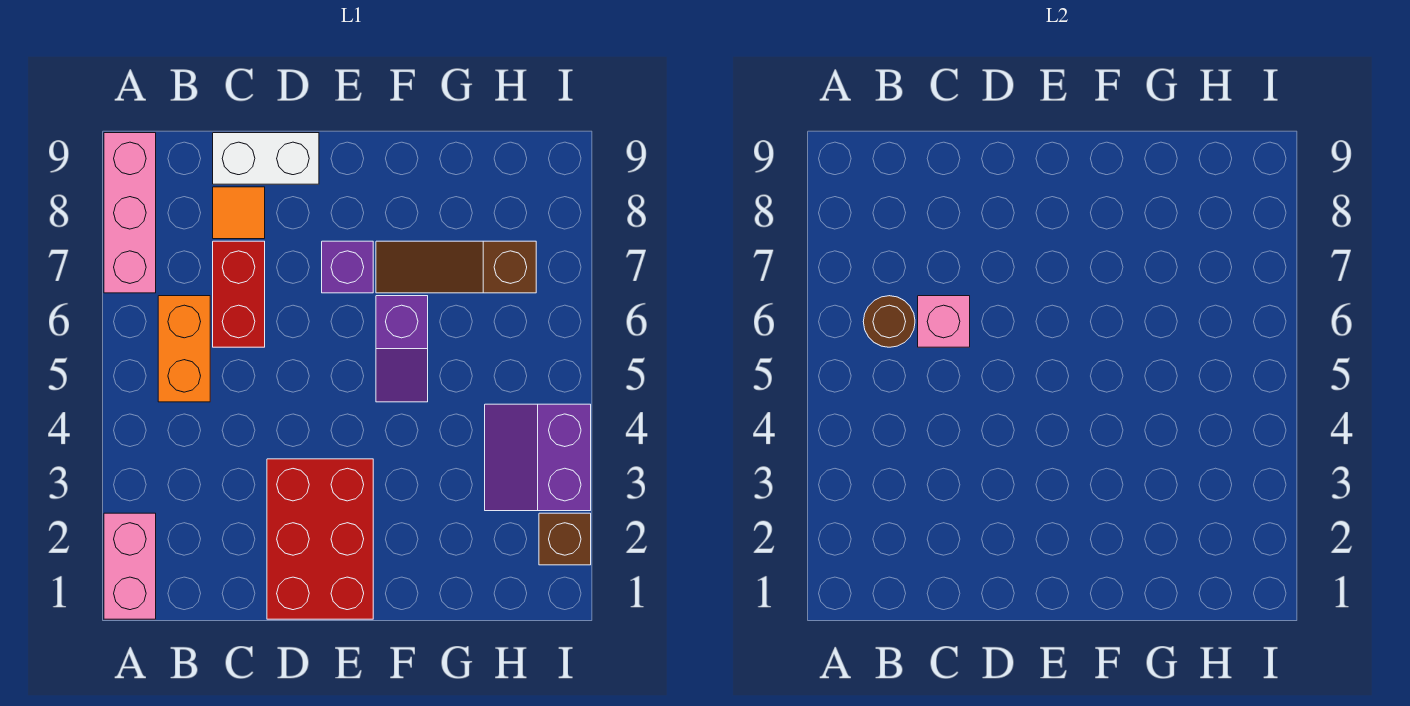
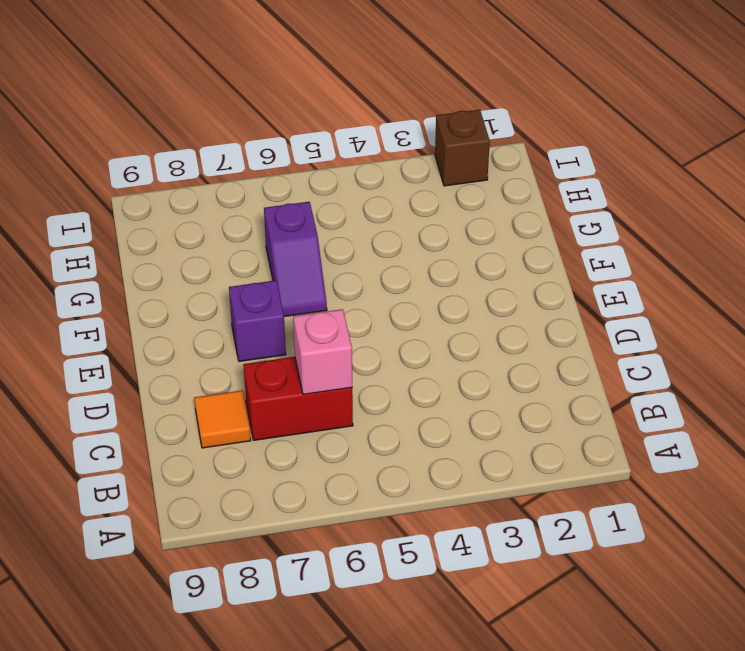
purple slope F6:G6 level 1 top G -> purple slope F5:F6 level 1 top 6
none -> pink brick A1:A2 level 1
none -> pink brick A7:A9 level 1
none -> orange brick B5:B6 level 1

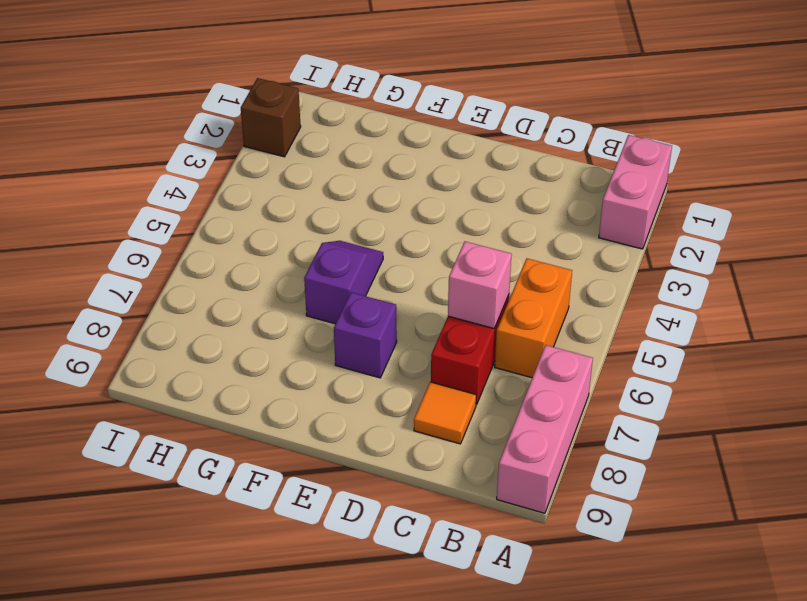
none -> white brick C9:D9 level 1
none -> red brick D1:E3 level 1
none -> brown slope F7:H7 level 1 top H

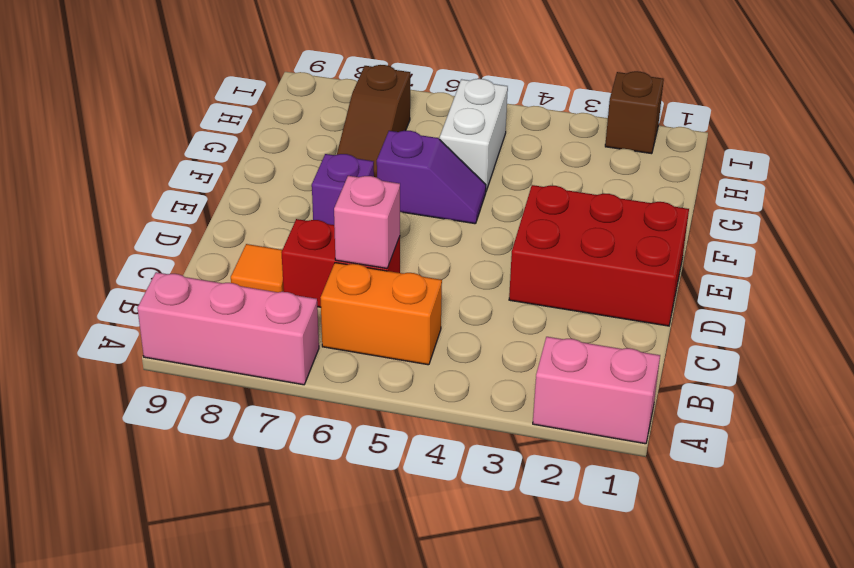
white brick G5:H5 level 1 -> white brick C9:D9 level 1
none -> purple slope H3:I4 level 1 top I
none -> brown round brick B6 level 2

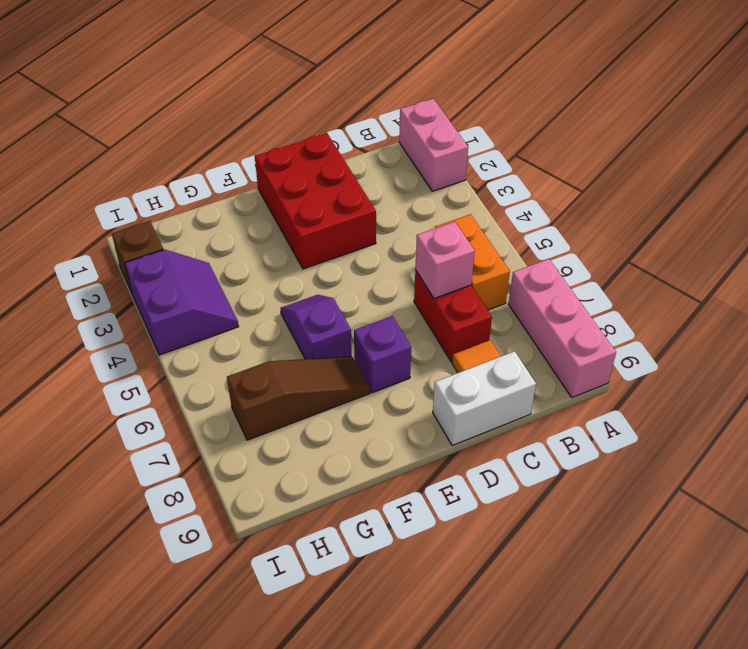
none -> brown round brick B6 level 2

